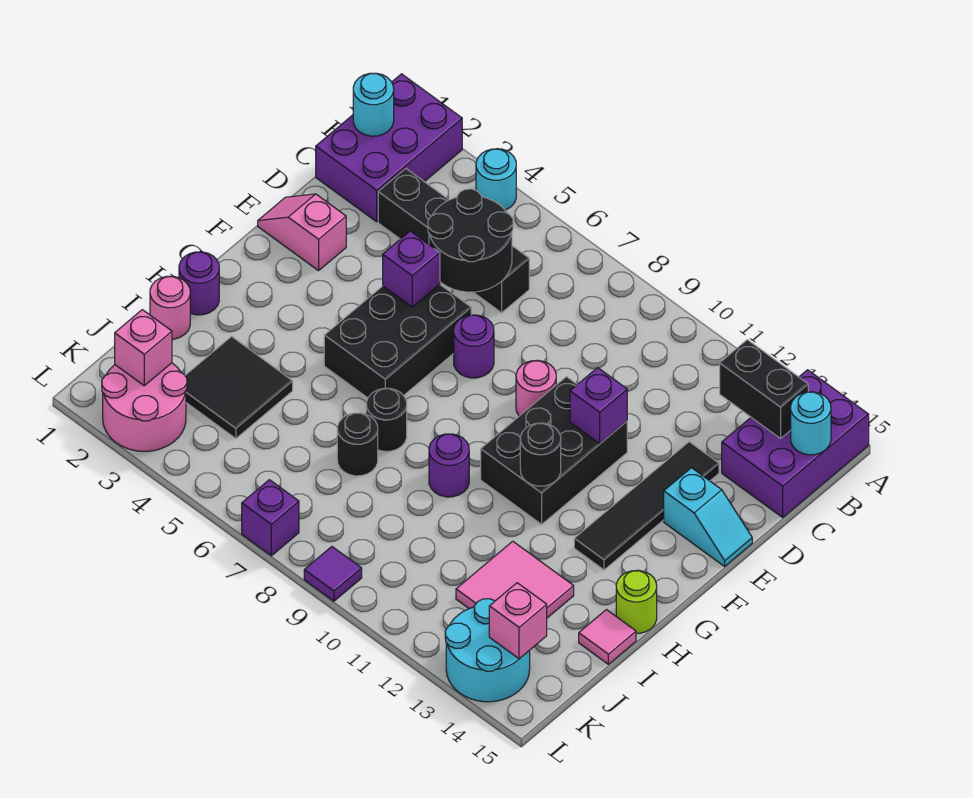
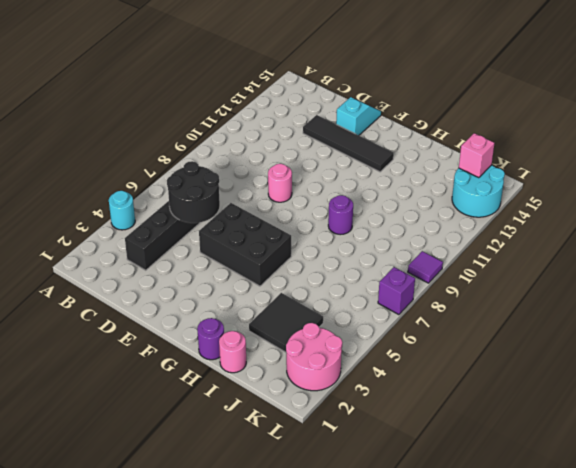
none -> purple brick A1:C2 level 1
none -> purple brick A14:C15 level 1
none -> pink slope E1:E2 level 1 top 2
none -> purple round brick E7 level 1

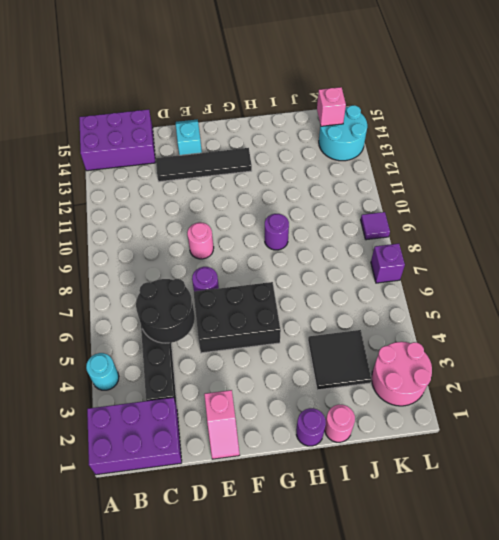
none -> black brick E10:G11 level 1
none -> black round brick H7 level 1
none -> lime round brick H15 level 1
none -> black round brick I7 level 1

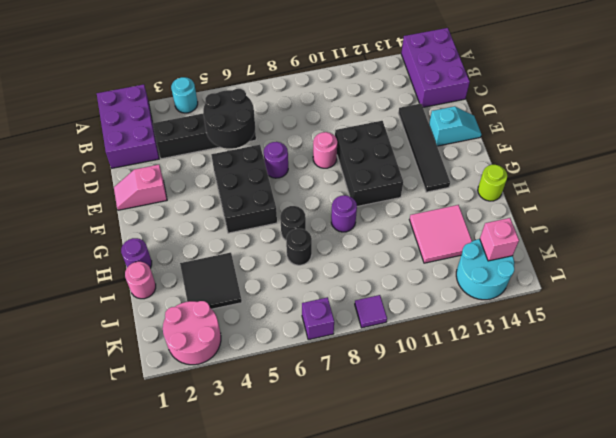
none -> pink tile I15 level 1
none -> cyan round brick B1 level 2
none -> black brick B13:B14 level 2
none -> cyan round brick B15 level 2

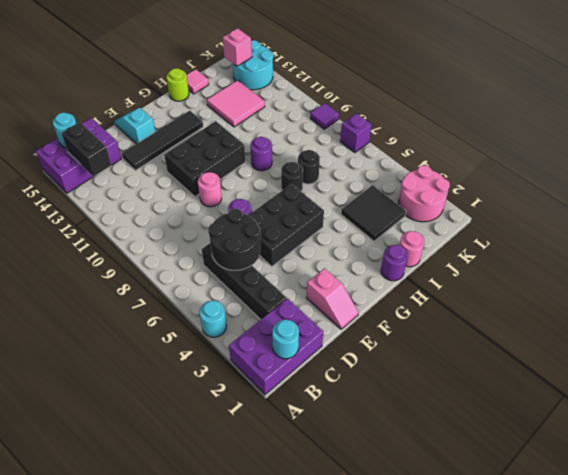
none -> purple brick E5 level 2
none -> purple brick E11 level 2
none -> black round brick G11 level 2
none -> pink brick K2 level 2

